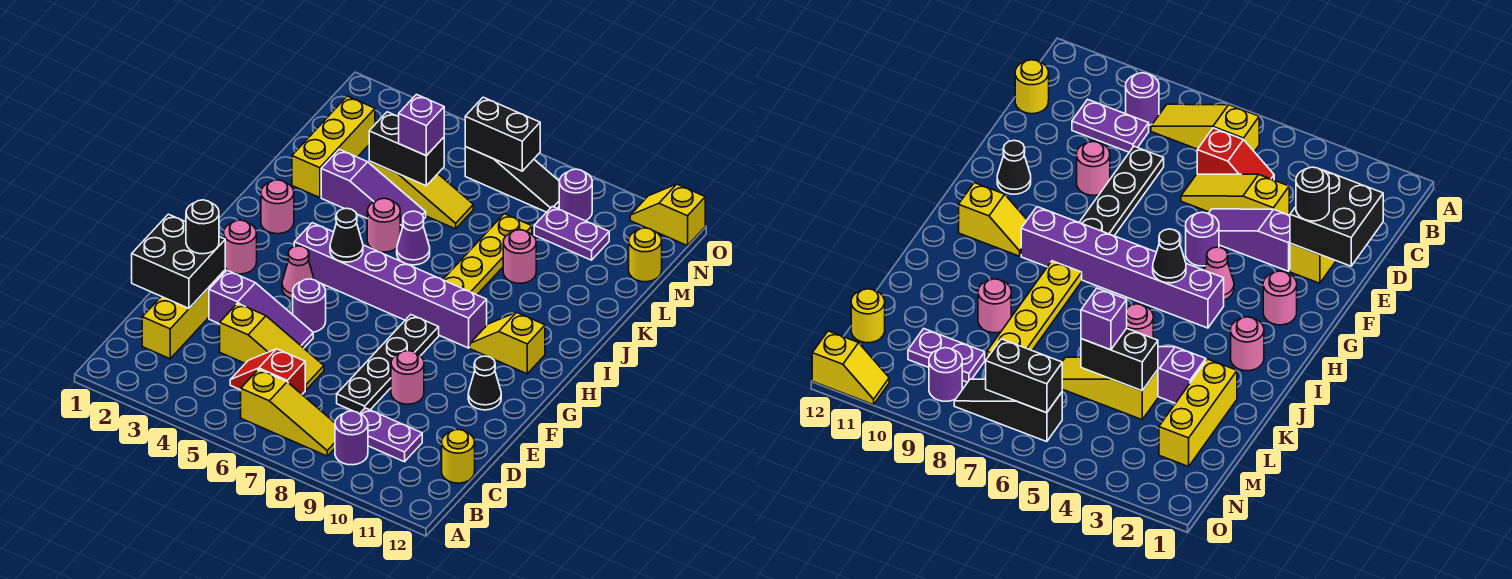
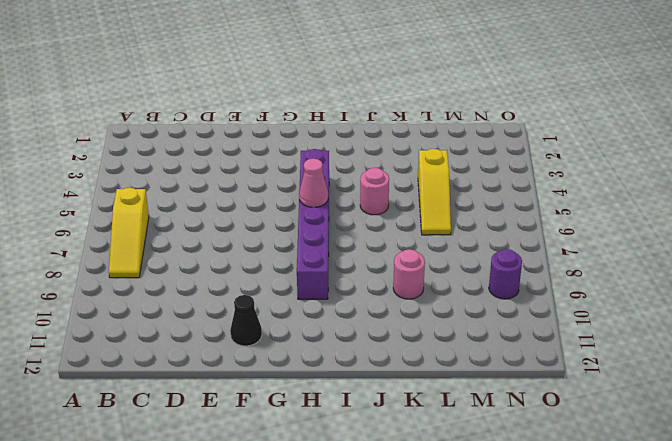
pink cone H6 level 2 -> pink cone G4 level 1
none -> purple round brick B9 level 1
none -> yellow brick C2:E2 level 1
none -> red slope C5:C6 level 1 top 6
none -> purple plate C9:C10 level 1

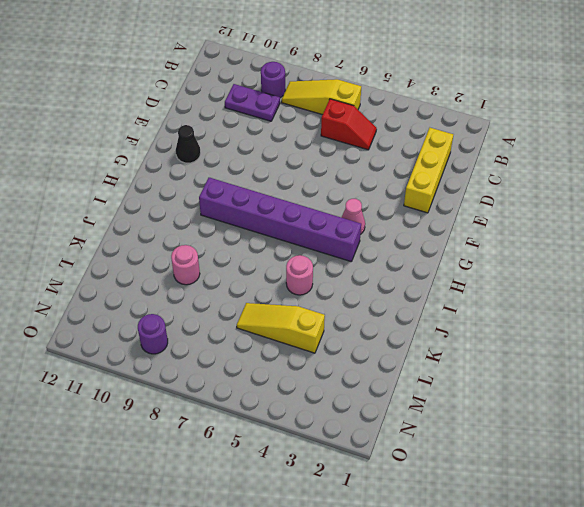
none -> yellow round brick C12 level 1
none -> yellow slope D4:D6 level 1 top 4
none -> black plate D8:G8 level 1
none -> purple slope E3:E5 level 1 top 3

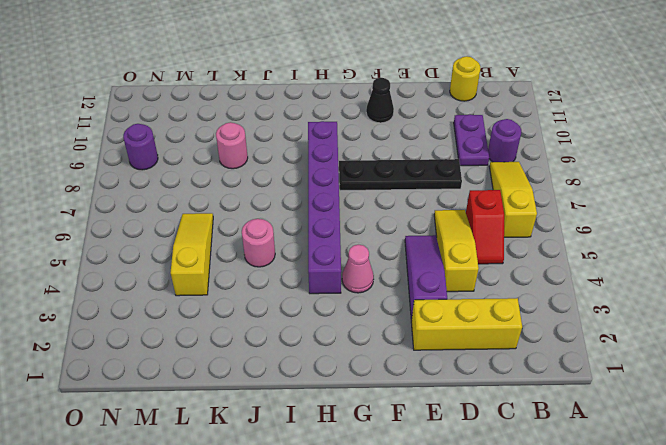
none -> pink round brick E9 level 1
none -> purple round brick F5 level 1
none -> pink round brick G2 level 1
none -> yellow slope H10:H11 level 1 top 11

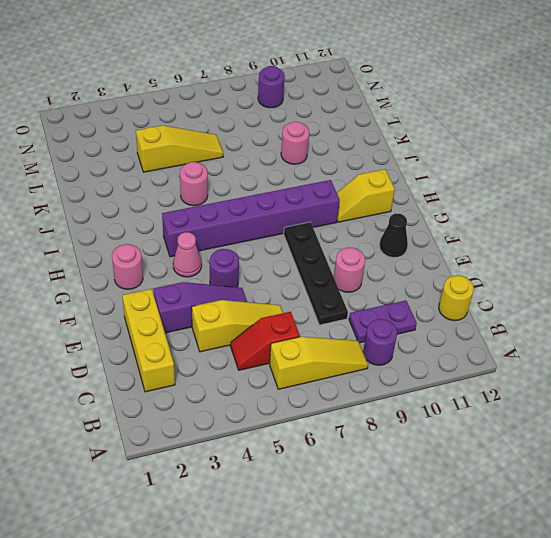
none -> pink round brick I2 level 1
none -> yellow plate I8:L8 level 1
none -> purple cone J6 level 1
none -> yellow brick K2:M2 level 1

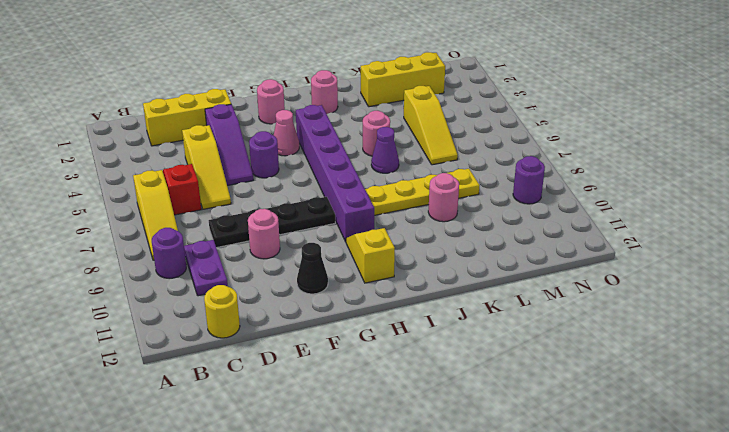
none -> purple slope K3:K5 level 1 top 3
none -> purple plate M9:M10 level 1
none -> yellow round brick M12 level 1
none -> black slope N6:N8 level 1 top 6

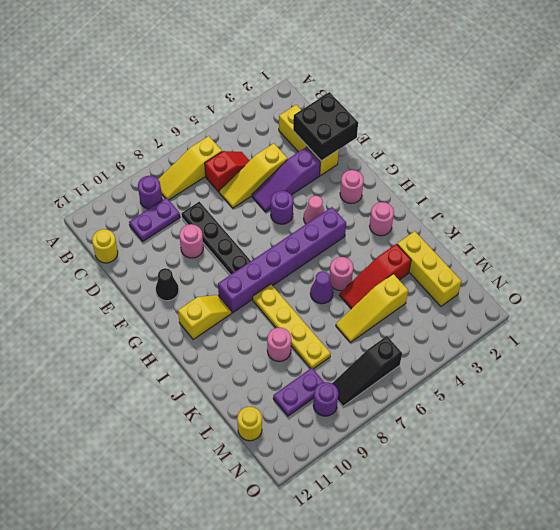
red slope K3:K5 level 1 top 3 -> purple slope K3:K5 level 1 top 3
none -> yellow slope O11:O12 level 1 top 12
none -> black cone H5 level 2
none -> black brick L4:L5 level 2
none -> black brick N6:N7 level 2

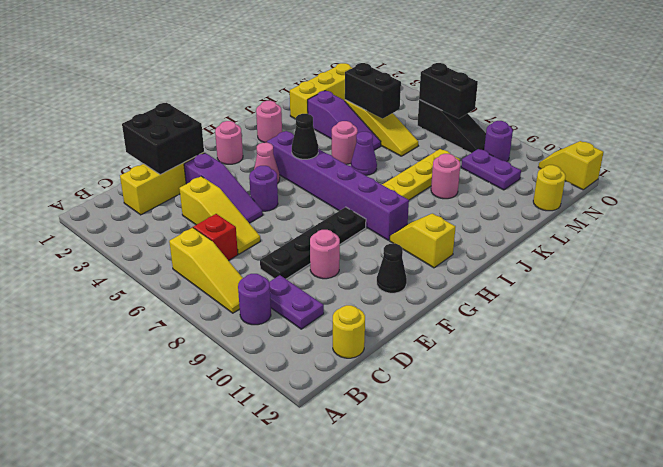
none -> black round brick E2 level 3
none -> purple brick L5 level 3

